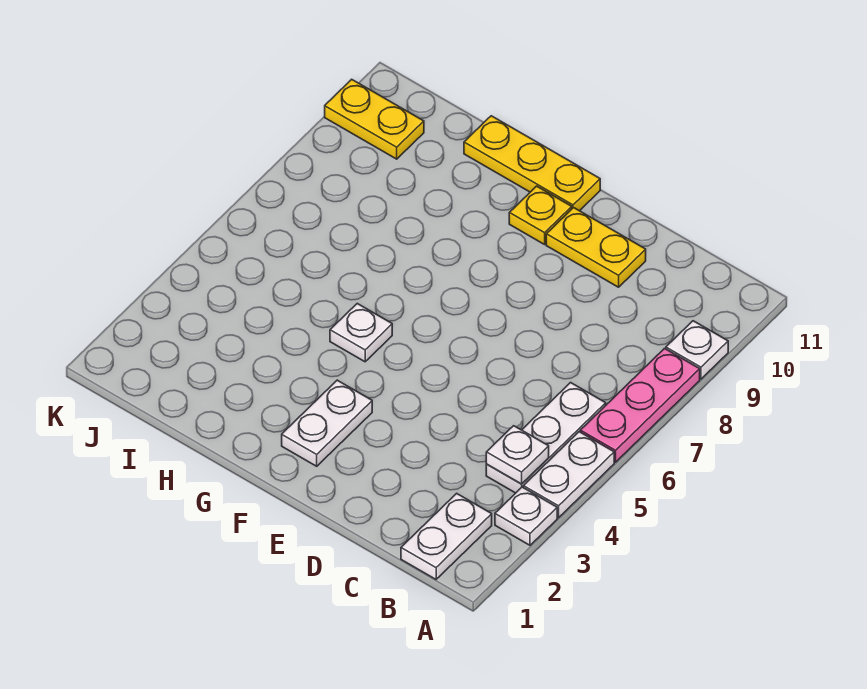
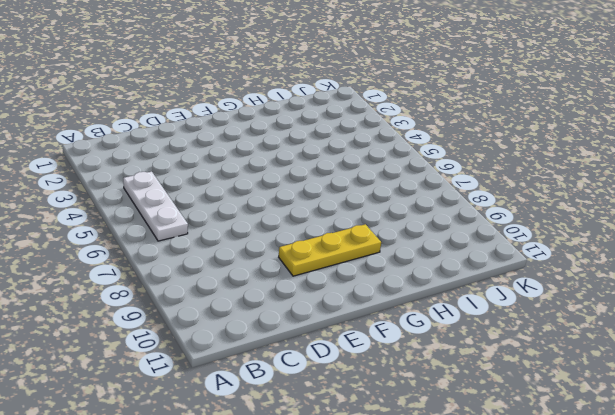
yellow plate E9:G9 level 1 -> yellow plate F11:H11 level 1
none -> white plate A3 level 1
none -> white plate A4:A5 level 1
none -> pink plate A6:A8 level 1

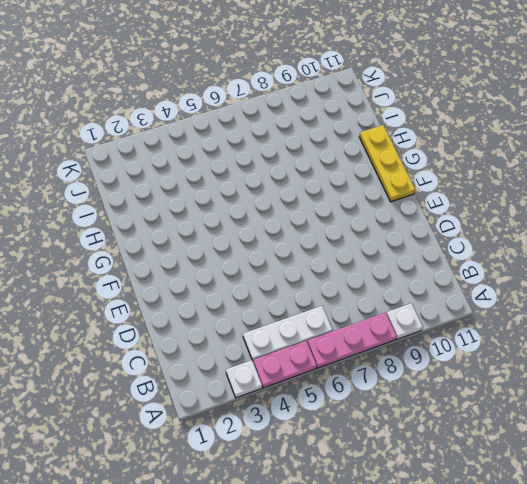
pink plate A4:A5 level 1 -> white plate A4:A5 level 1
none -> white plate B1:B2 level 1
none -> yellow plate D10:E10 level 1
none -> white plate F2:F3 level 1

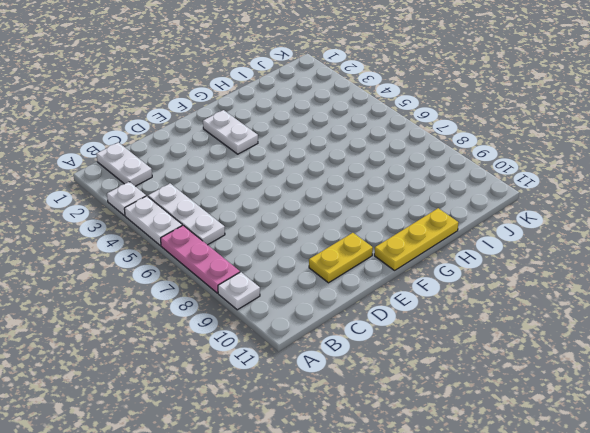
none -> yellow plate F10 level 1
none -> white plate G5 level 1
none -> yellow plate J10:K10 level 1

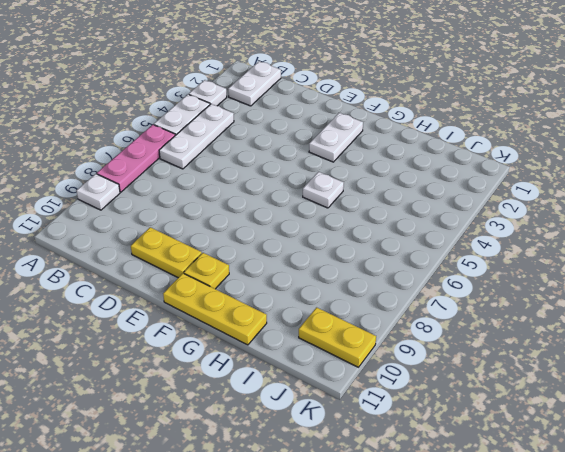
none -> white plate B4 level 2

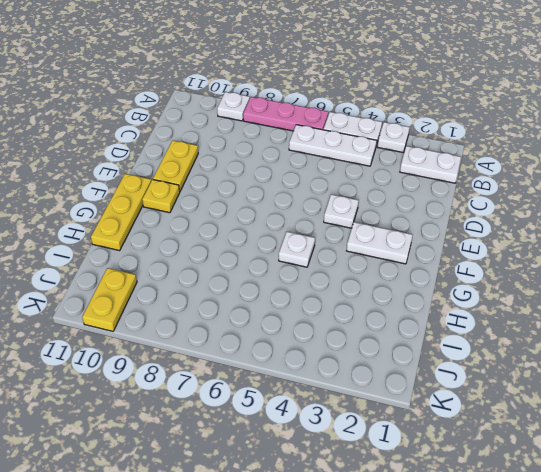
white plate E4 level 1 -> white plate B4 level 2

